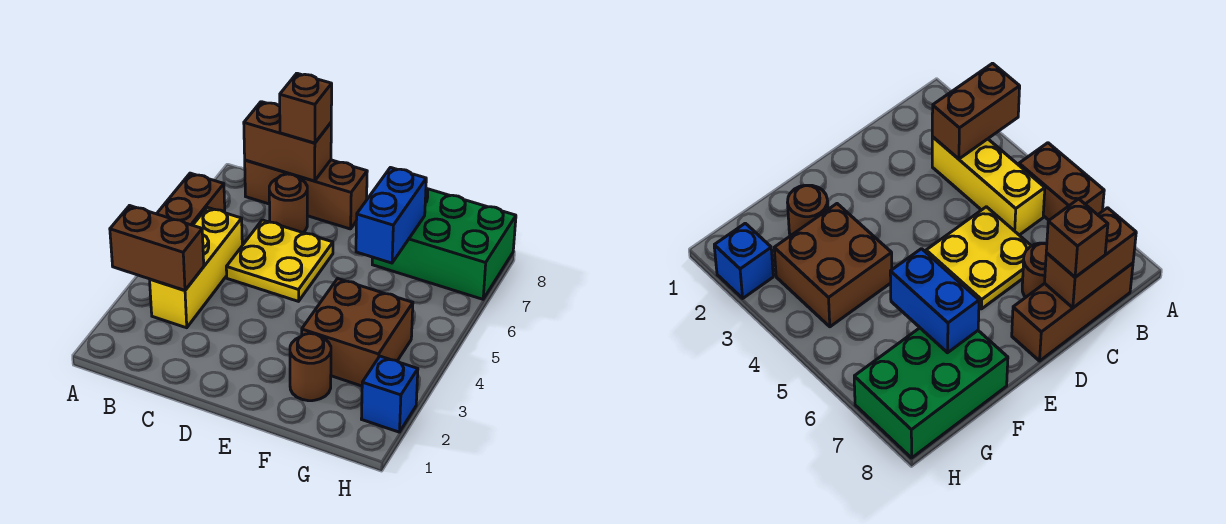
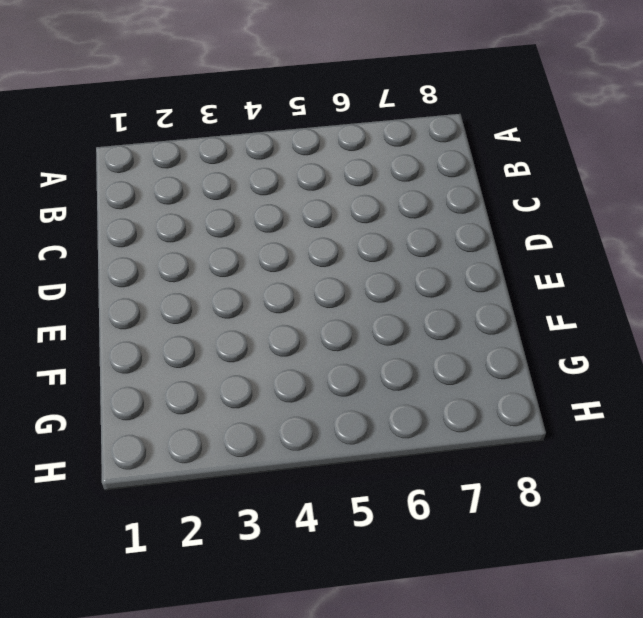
none -> brown brick A5:A6 level 1
none -> yellow brick B3:B5 level 1
none -> brown brick B8:D8 level 1

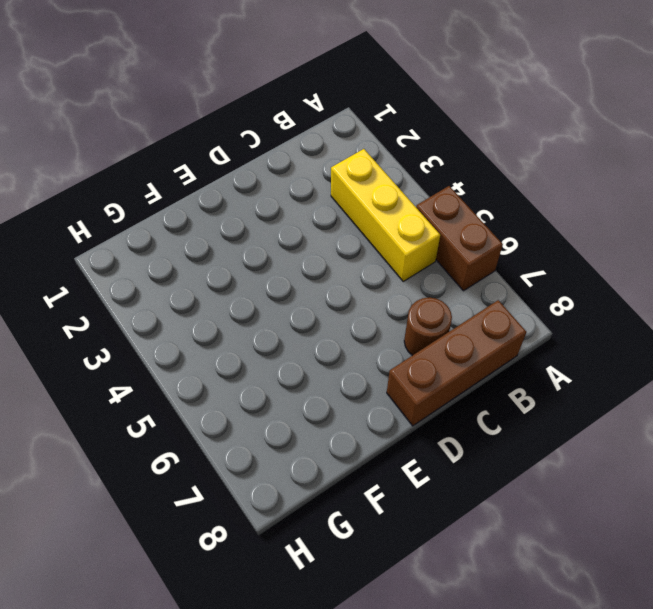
none -> yellow plate C5:D6 level 1
none -> brown round brick F2 level 1
none -> brown brick F3:G4 level 1

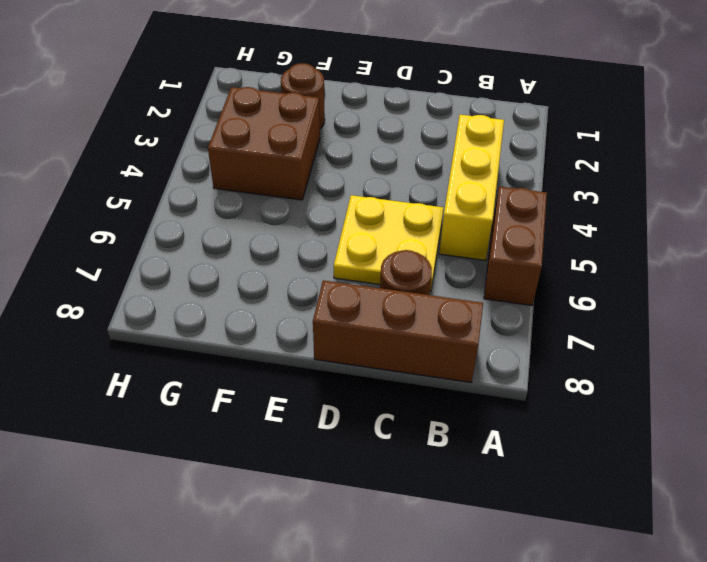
none -> green brick F7:H8 level 1
none -> blue brick H2 level 1
none -> brown brick A3:B3 level 2

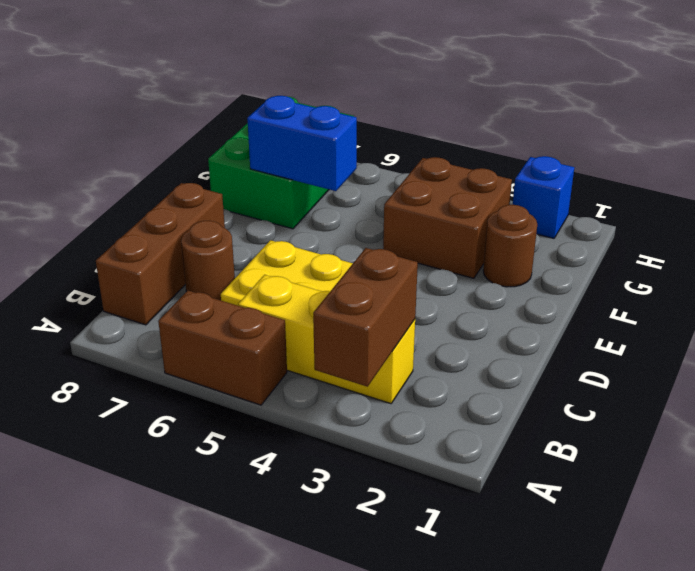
none -> brown brick B8:C8 level 2
none -> brown brick C8 level 3

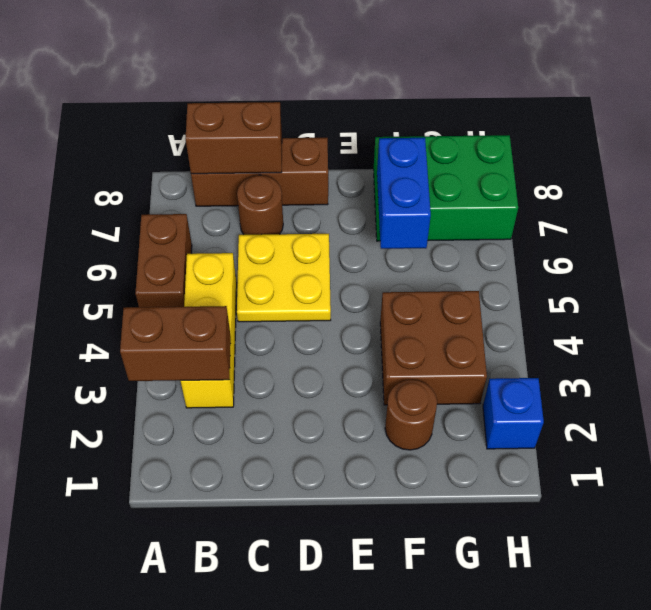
none -> brown brick C8 level 3

